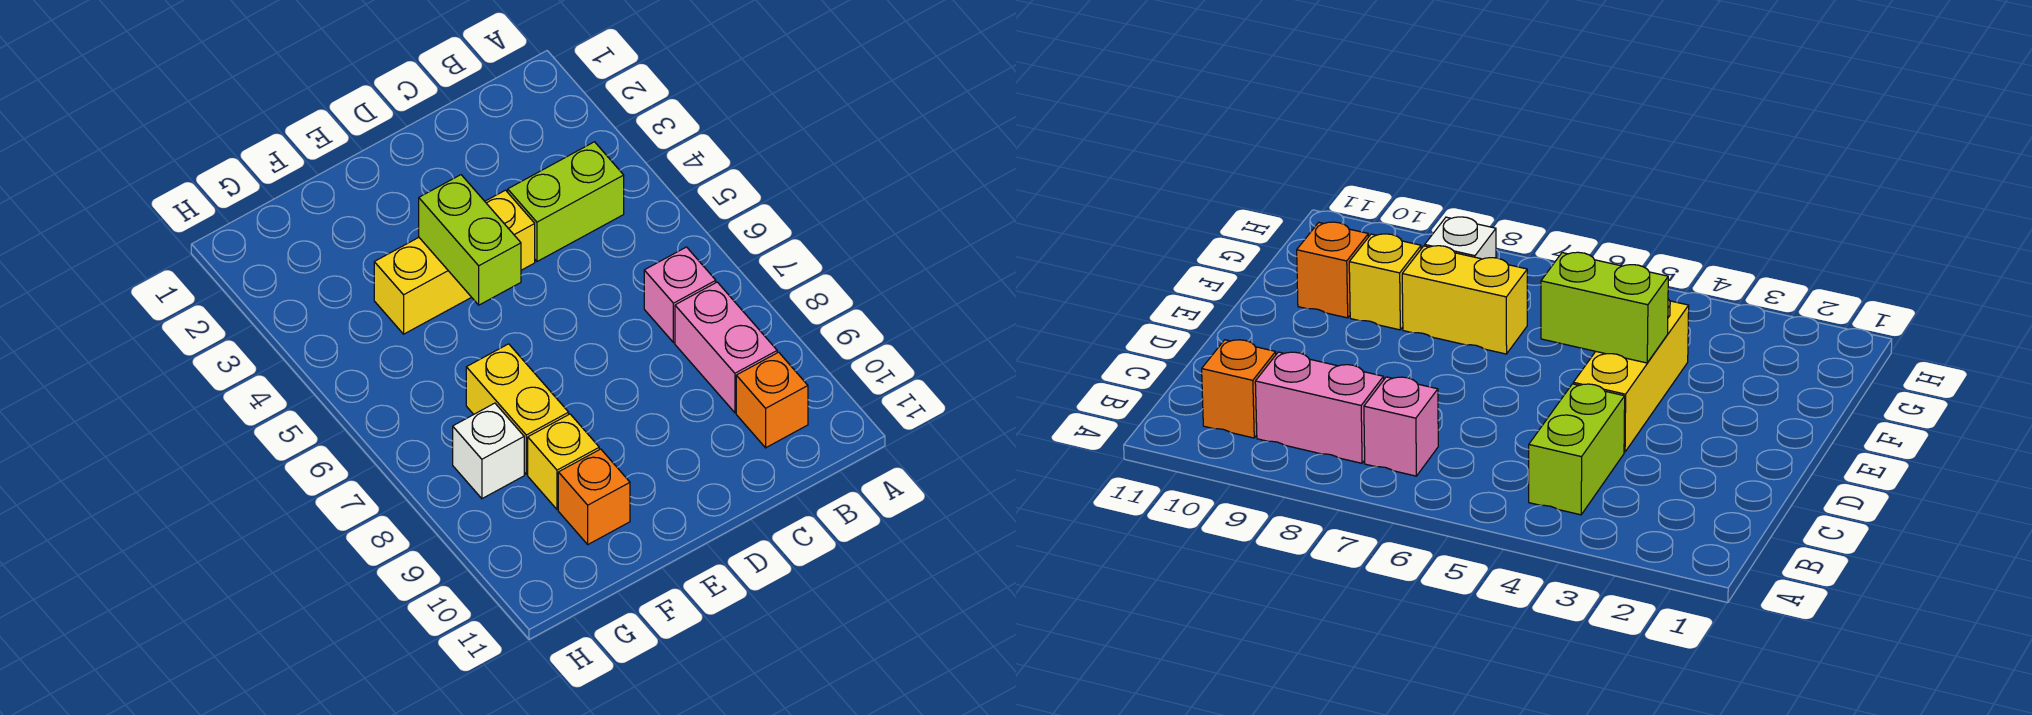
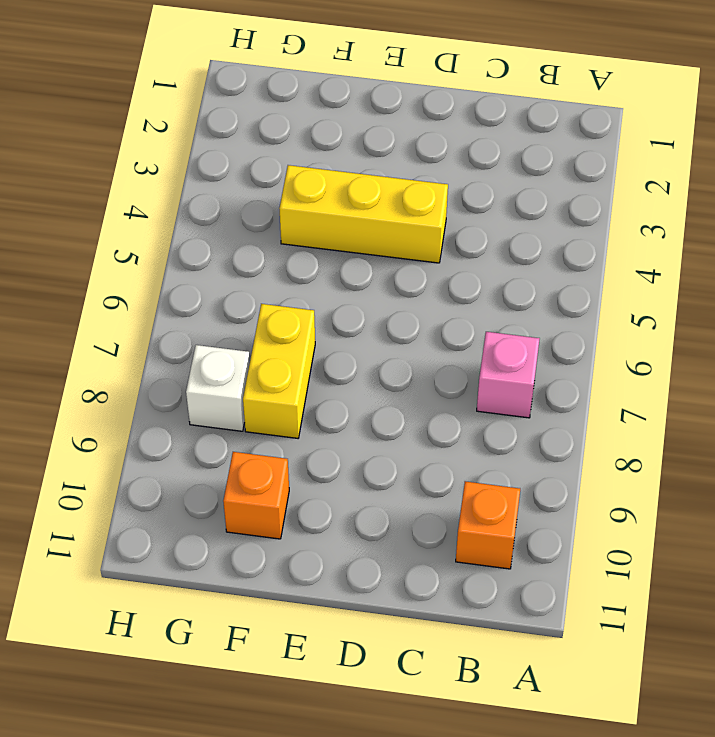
none -> lime brick B4:C4 level 1
none -> pink brick B8:B9 level 1

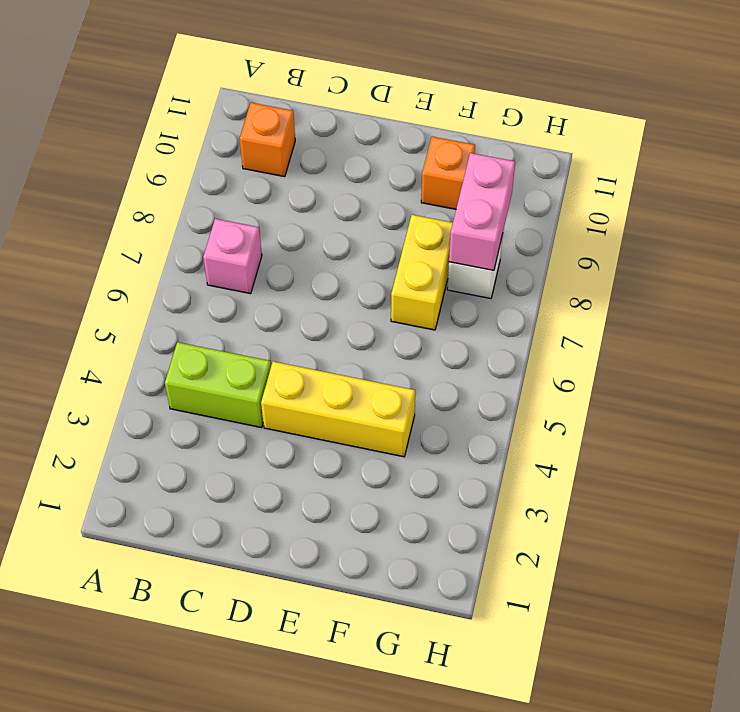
pink brick G8:G9 level 2 -> pink brick B8:B9 level 1
none -> yellow brick F9 level 1
none -> lime brick E4:E5 level 2

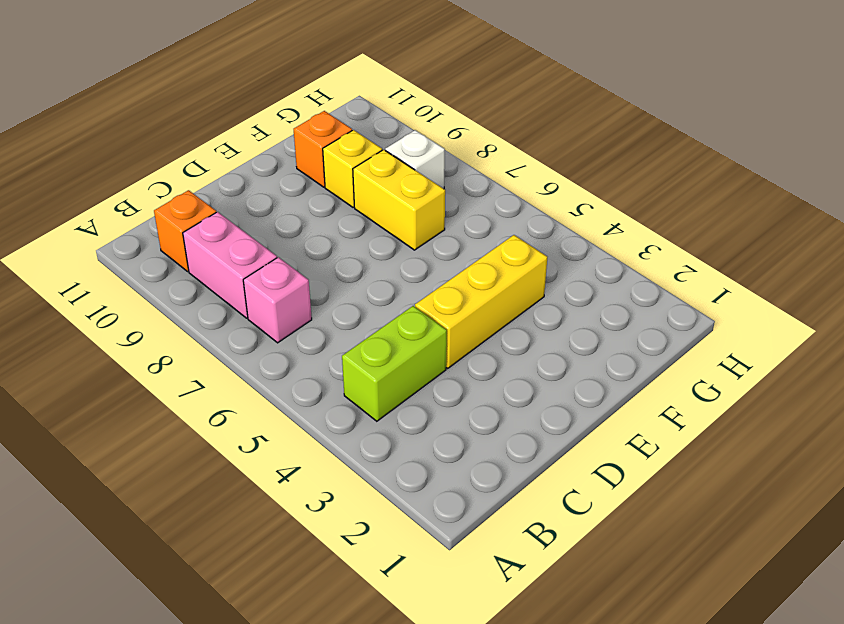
none -> lime brick E4:E5 level 2

